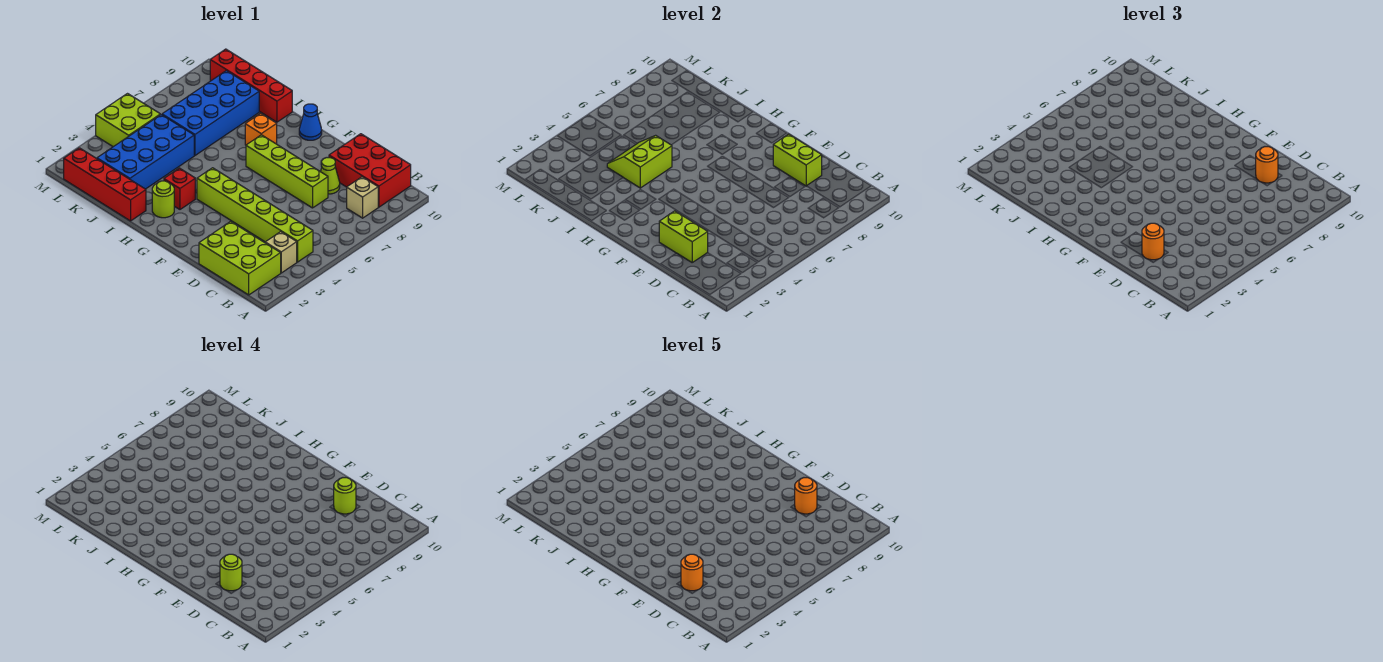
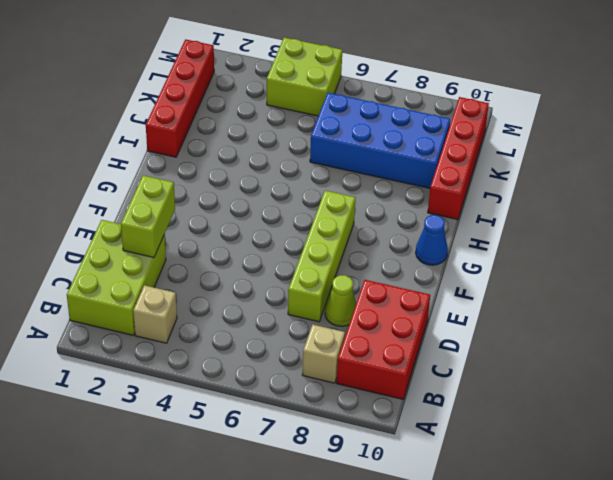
none -> lime brick B4:G4 level 1
none -> lime round brick H2 level 1
none -> red brick H3 level 1

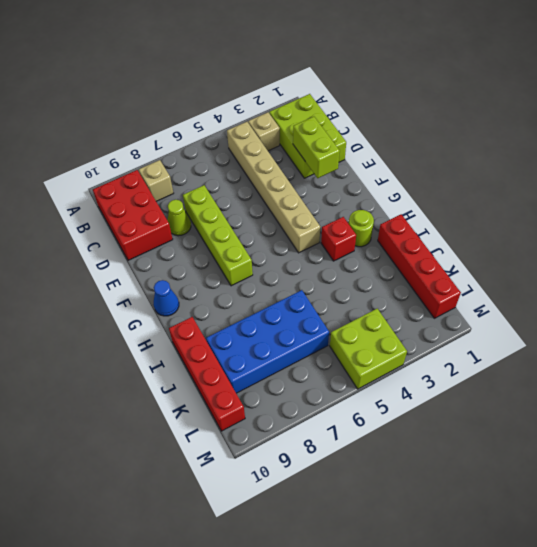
tan brick B4:G4 level 1 -> lime brick B4:G4 level 1
none -> orange brick H8 level 1
none -> blue brick J2:K5 level 1
none -> lime brick D9:E9 level 2

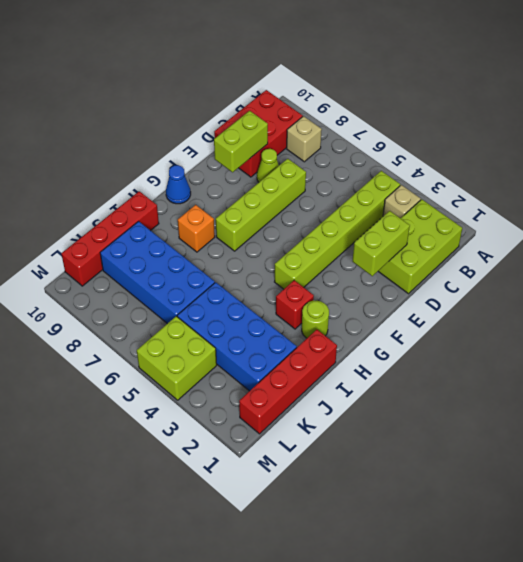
none -> lime slope I4:J5 level 2 top I
none -> orange round brick D2 level 3
none -> orange round brick D9 level 3

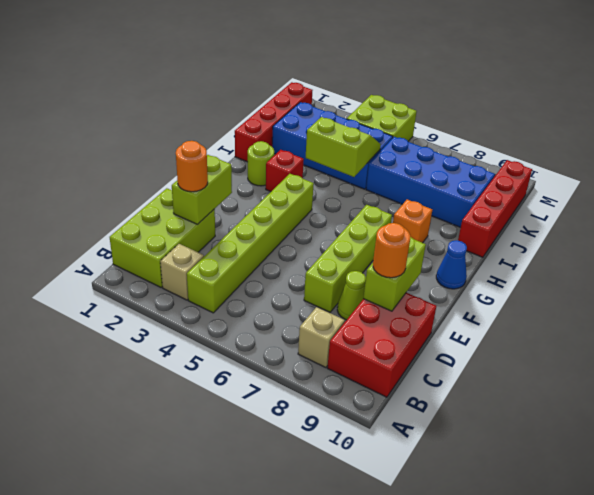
none -> lime round brick D2 level 4
none -> lime round brick D9 level 4
none -> orange round brick D2 level 5

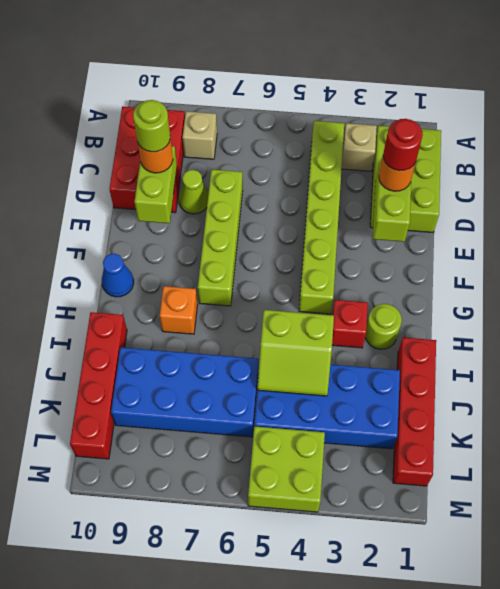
red round brick D2 level 4 -> lime round brick D2 level 4
none -> orange round brick D2 level 5
none -> orange round brick D9 level 5

